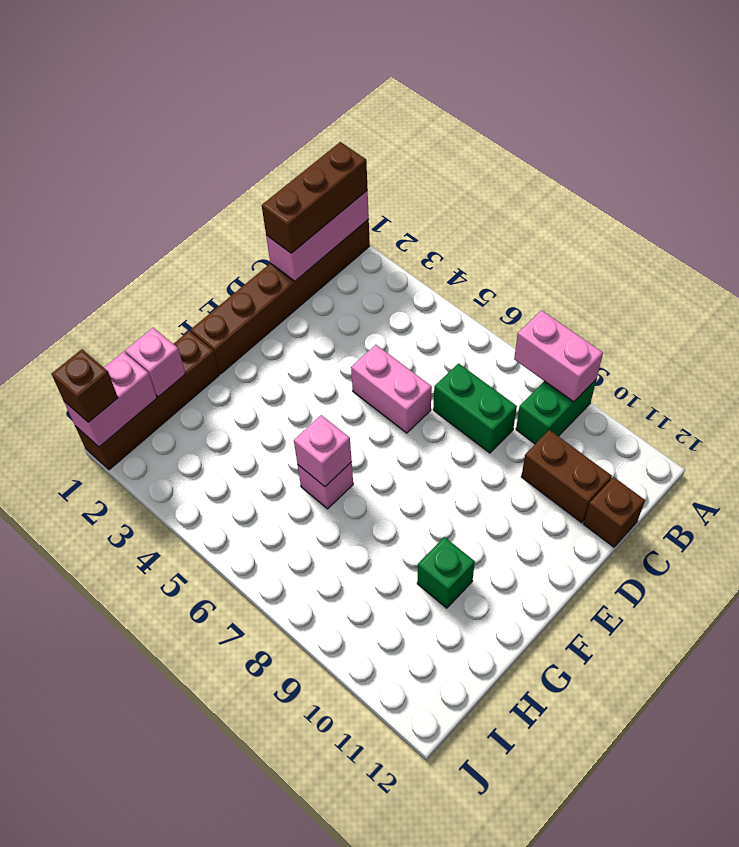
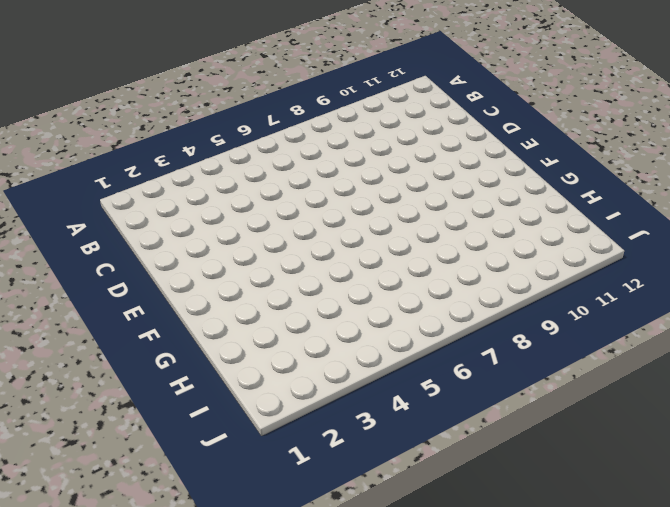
none -> brown brick A1:F1 level 1
none -> green brick A9:B9 level 1
none -> green brick C7:C8 level 1

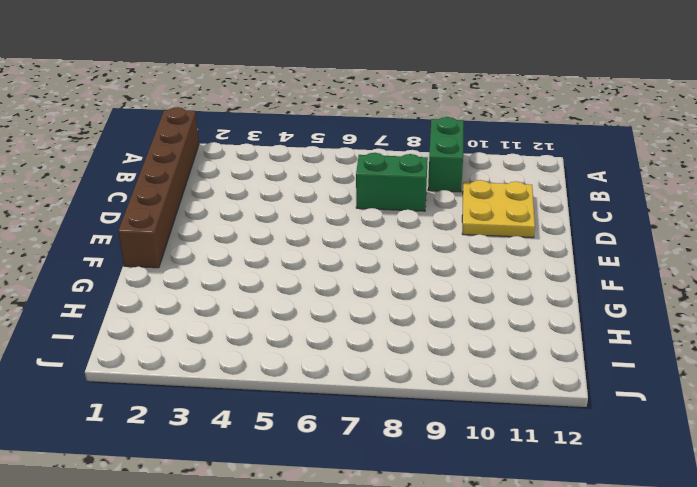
yellow plate C10:D11 level 1 -> brown brick C10:C11 level 1
none -> brown brick C12 level 1
none -> pink brick D5:D6 level 1
none -> brown brick G1:J1 level 1

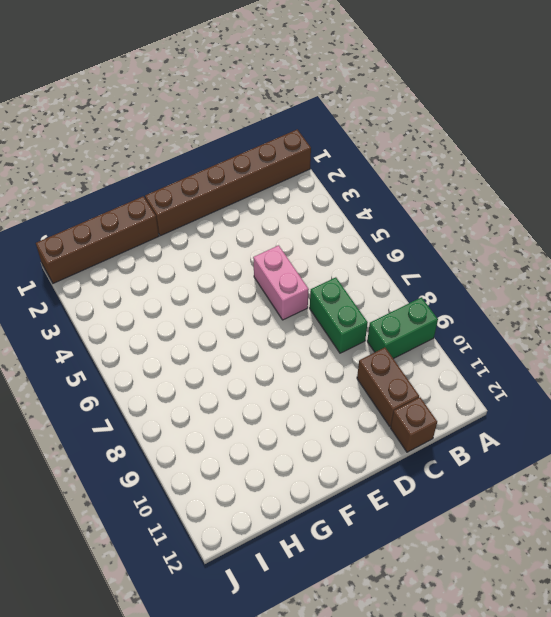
none -> pink brick G6 level 1
none -> green brick G10 level 1
none -> pink brick A1:C1 level 2

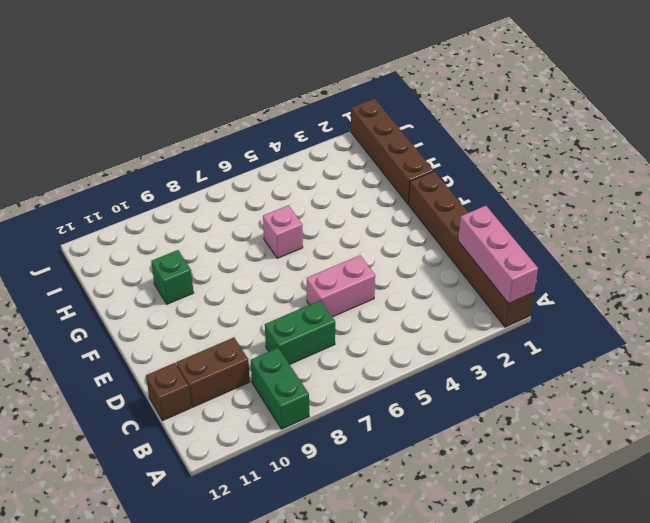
none -> pink brick A8:A9 level 2
none -> pink brick G6 level 2
none -> pink brick H1 level 2

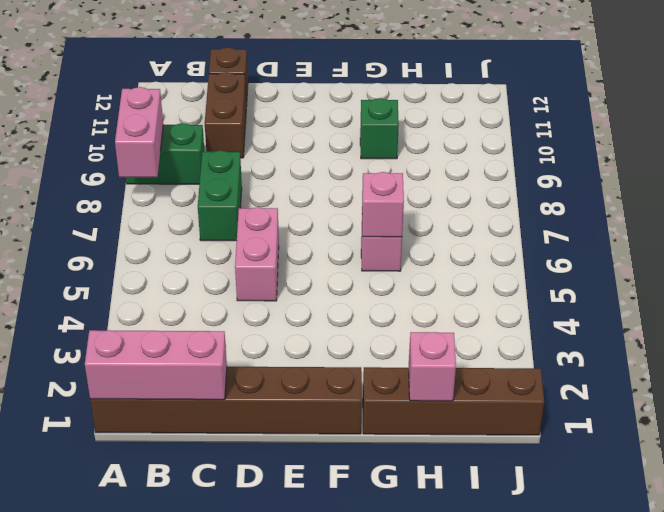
none -> pink brick I1:J1 level 2
none -> brown brick A1:C1 level 3
none -> brown brick J1 level 3

